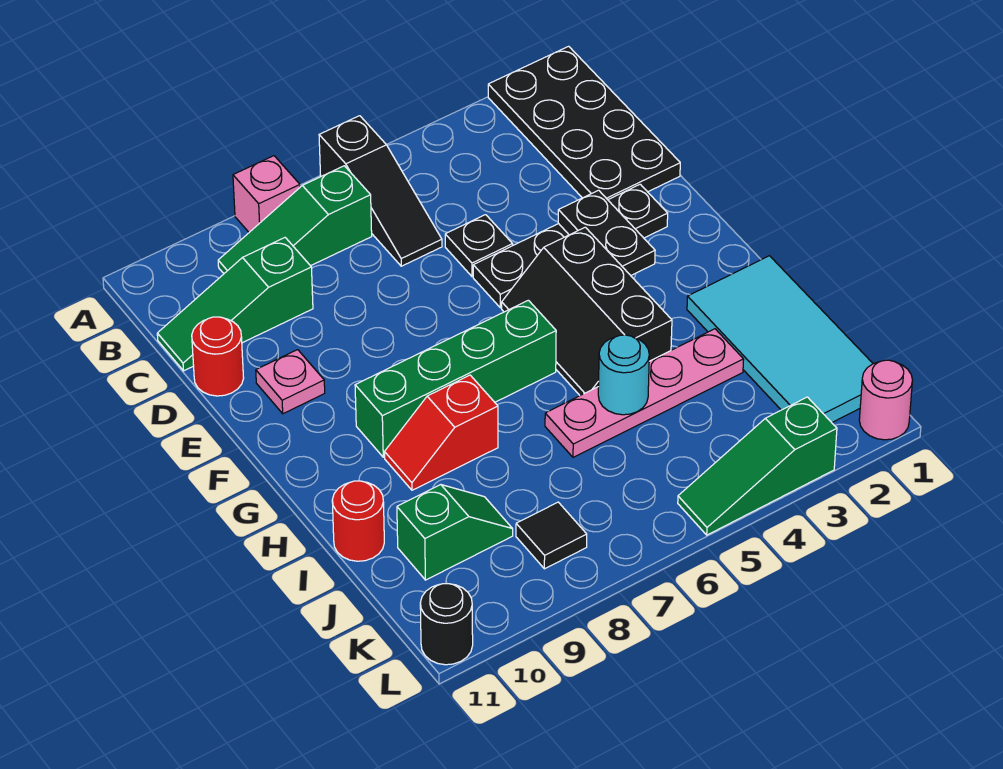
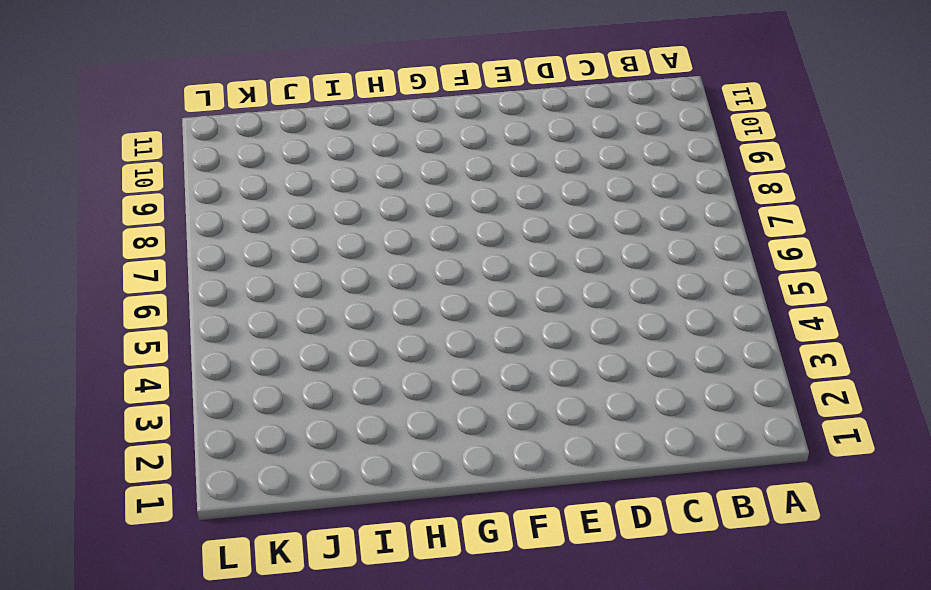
none -> black plate A1:D2 level 1
none -> black slope A6:C6 level 1 top A
none -> pink brick A8 level 1

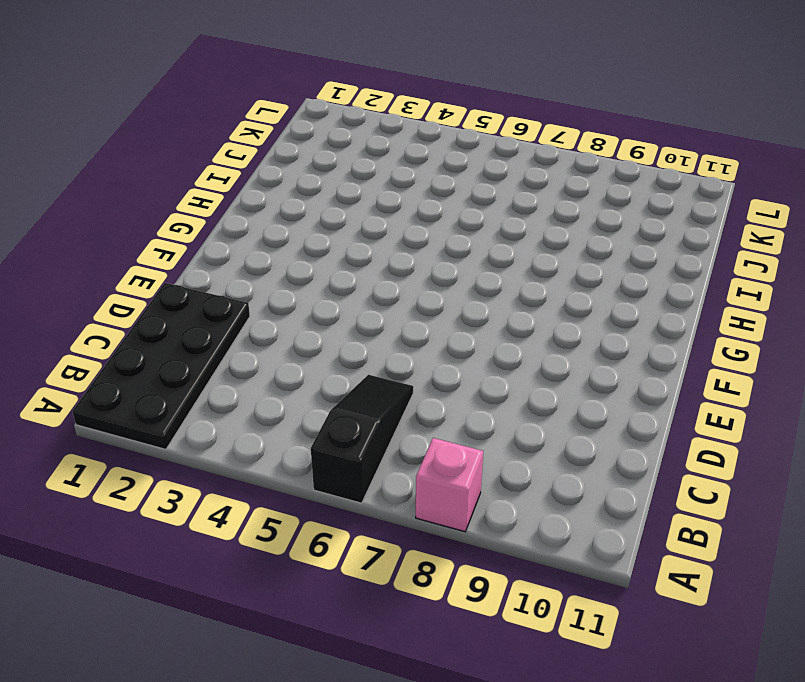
none -> green slope B7:B9 level 1 top 7
none -> green slope C9:C11 level 1 top 9
none -> black plate D5 level 1

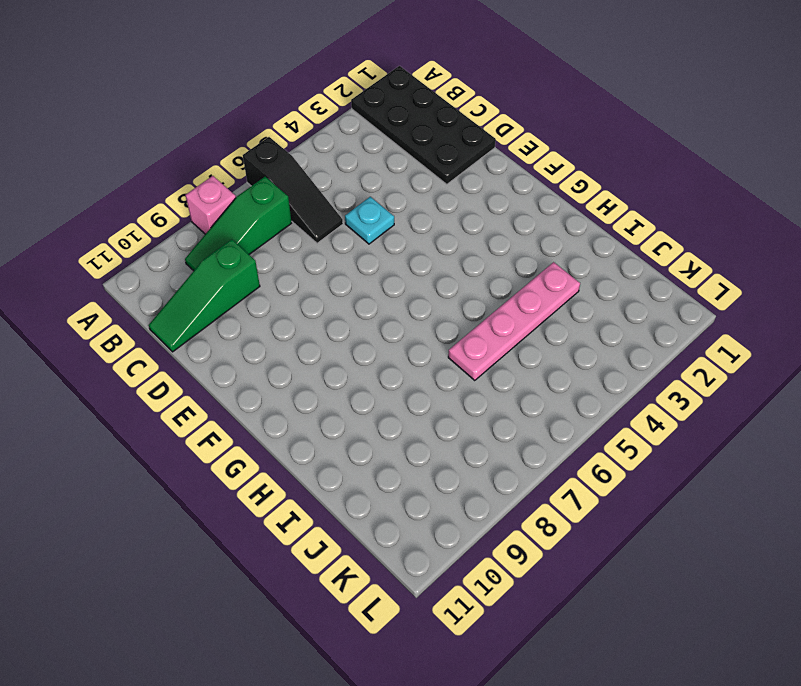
cyan plate D5 level 1 -> black plate D5 level 1
none -> red round brick D11 level 1
none -> black plate E2:E5 level 1
none -> pink plate E10 level 1

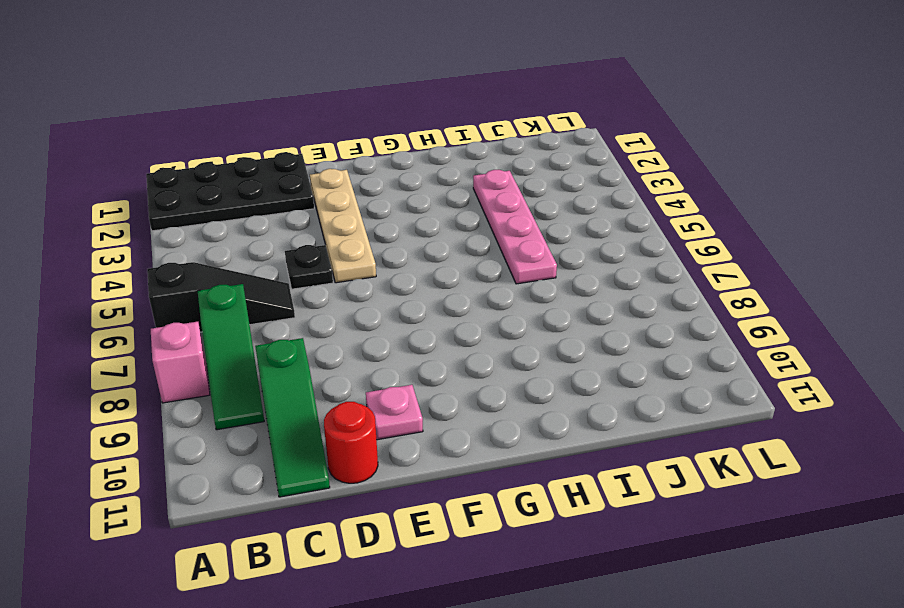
tan plate E2:E5 level 1 -> black plate E2:E5 level 1
none -> black slope F4:H5 level 1 top 4
none -> green brick G6:G9 level 1
none -> cyan tile H1:K2 level 1

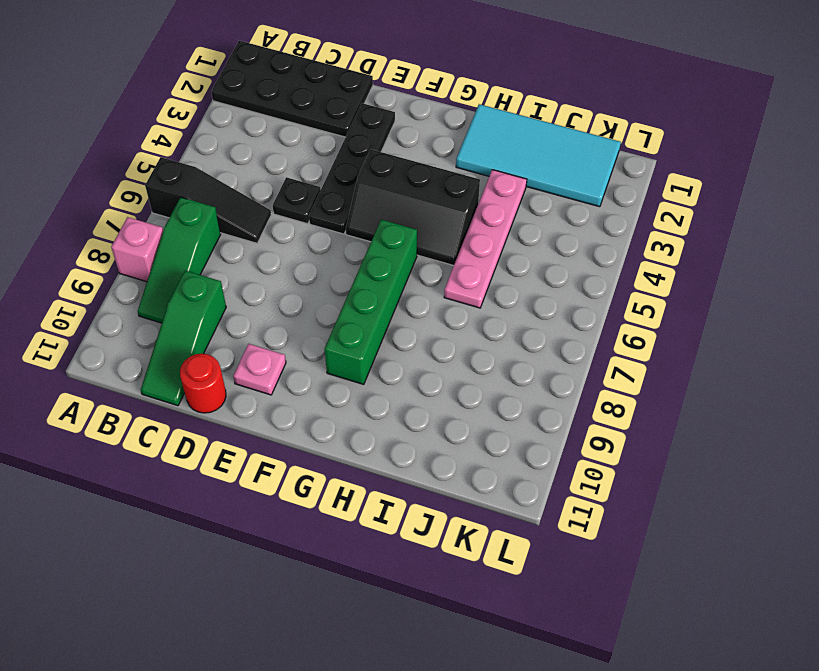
none -> red slope H8:H9 level 1 top 8
none -> red round brick I11 level 1
none -> green slope J9:J10 level 1 top 10

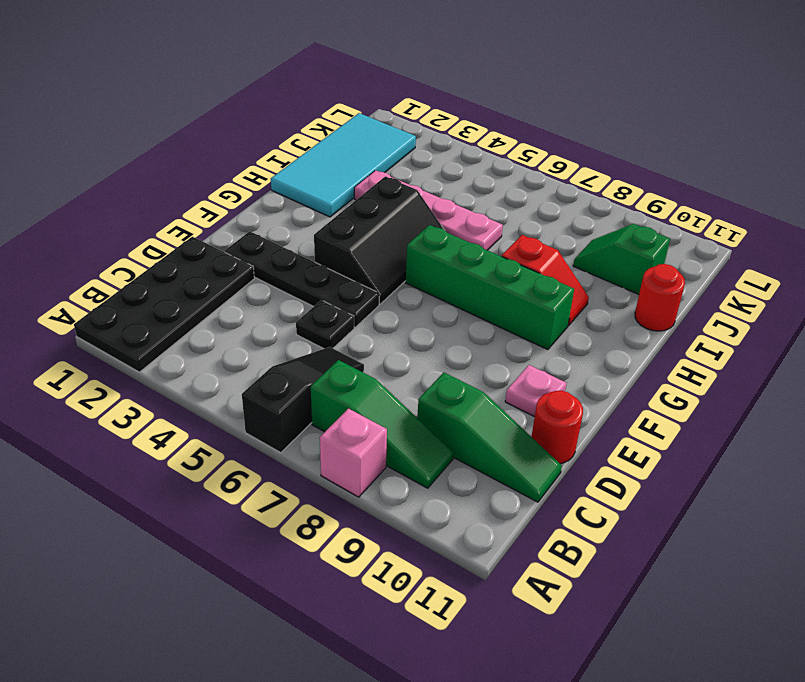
none -> black tile K8 level 1
none -> pink round brick L1 level 1
none -> green slope L3:L5 level 1 top 3

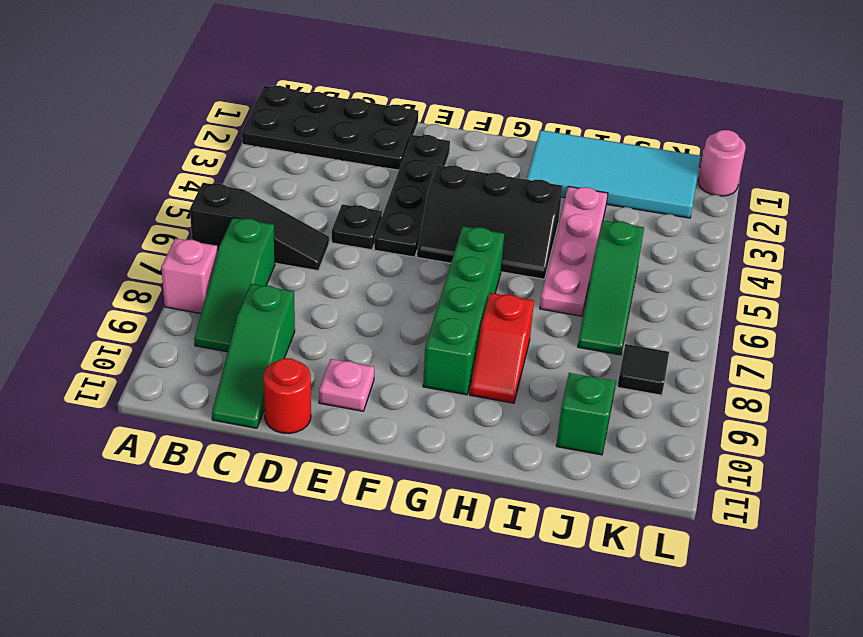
green slope J5:J7 level 1 top 5 -> green slope L3:L5 level 1 top 3
none -> red round brick I11 level 1
none -> black round brick L11 level 1
none -> black plate E3:F3 level 2

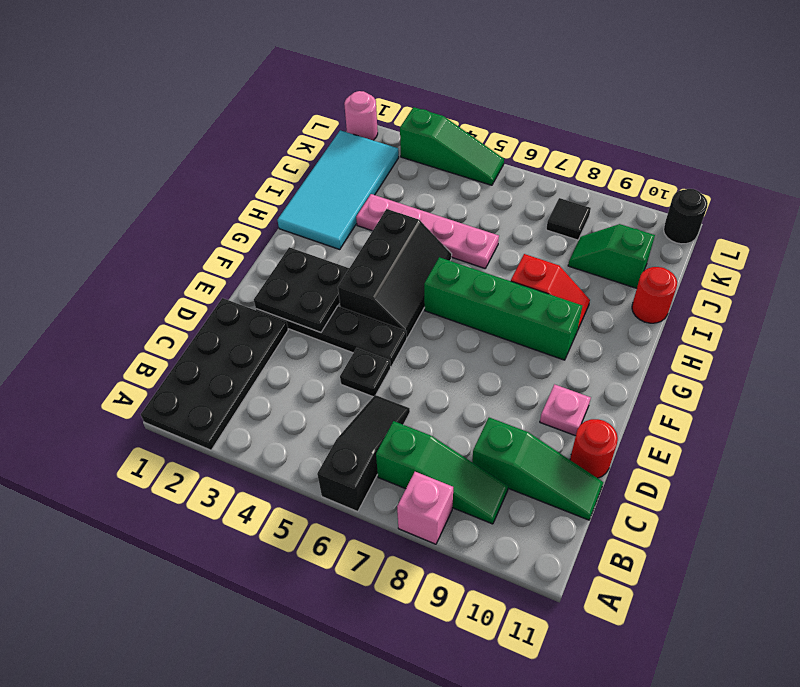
black plate E2:F3 level 2 -> black plate E3:F3 level 2
none -> cyan round brick I5 level 2

